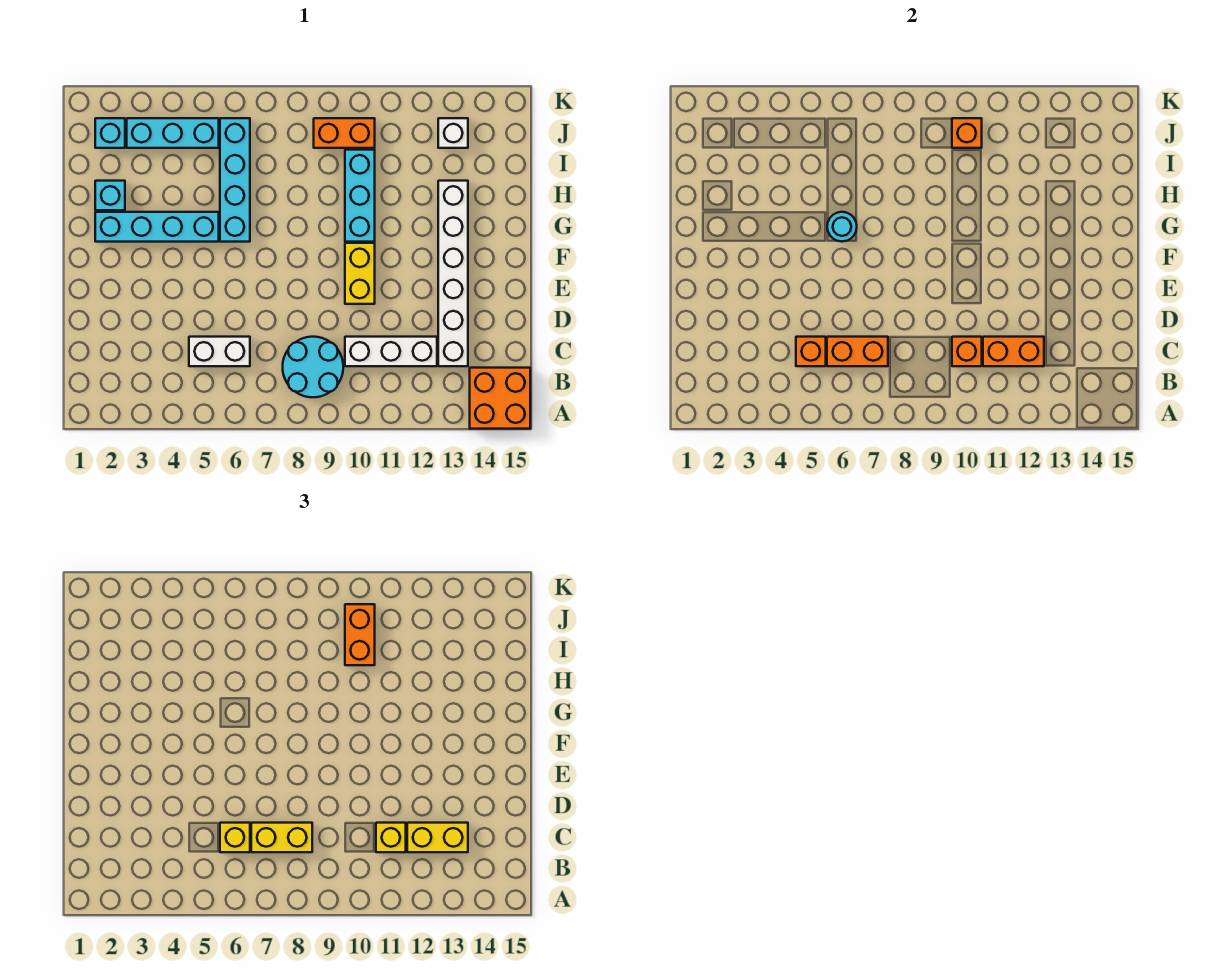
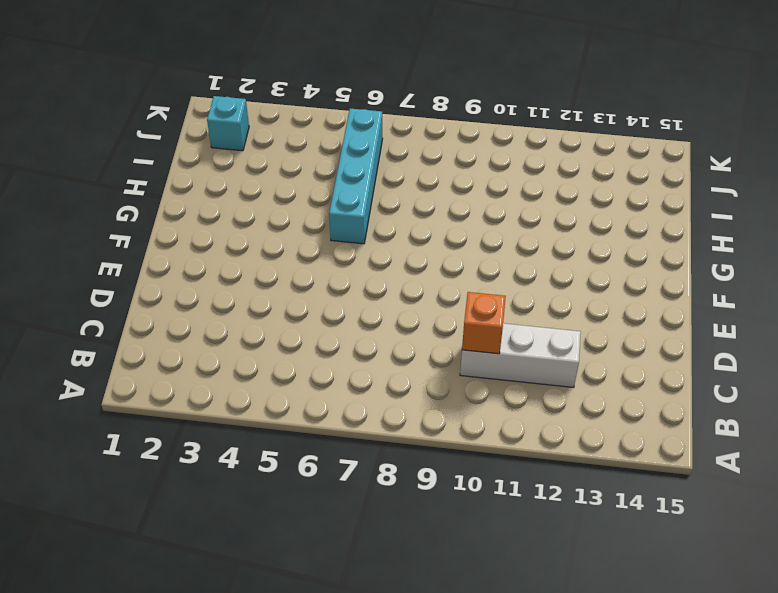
none -> orange brick A14:B15 level 1
none -> cyan round brick B8:C9 level 1
none -> white brick C5:C6 level 1

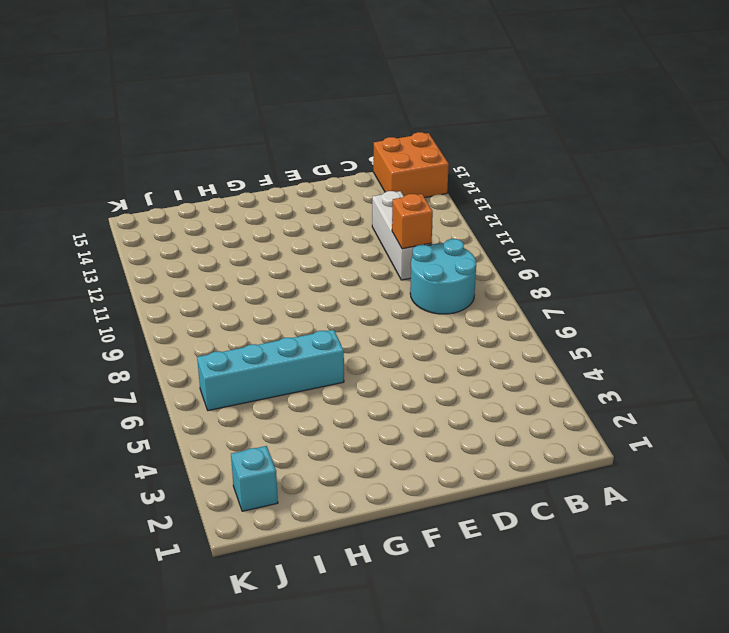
none -> white brick C5:C6 level 1
none -> white brick C13:H13 level 1
none -> yellow brick E10:F10 level 1

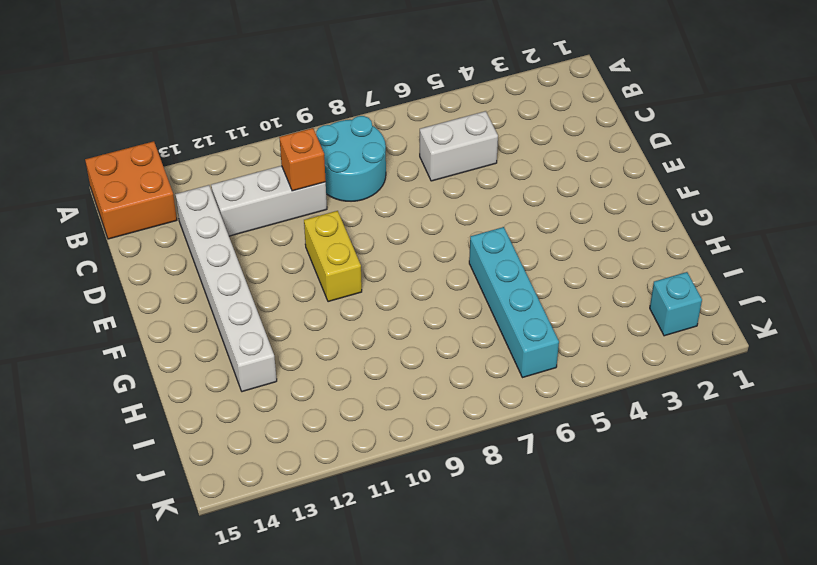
none -> cyan brick G2:G5 level 1
none -> cyan brick G10:I10 level 1
none -> cyan brick H2 level 1

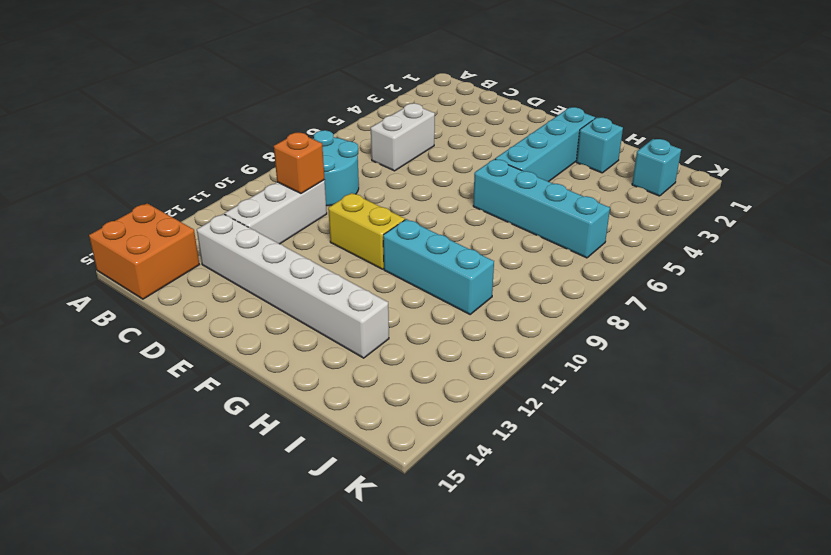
none -> cyan brick J3:J5 level 1
none -> orange brick J9:J10 level 1
none -> white brick J13 level 1

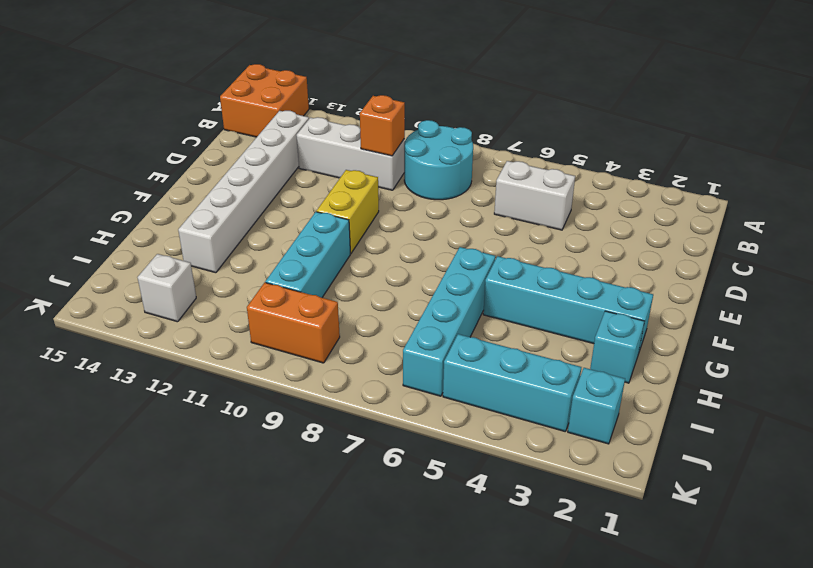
none -> orange brick C5 level 2
none -> orange brick C6:C7 level 2
none -> orange brick C11:C12 level 2

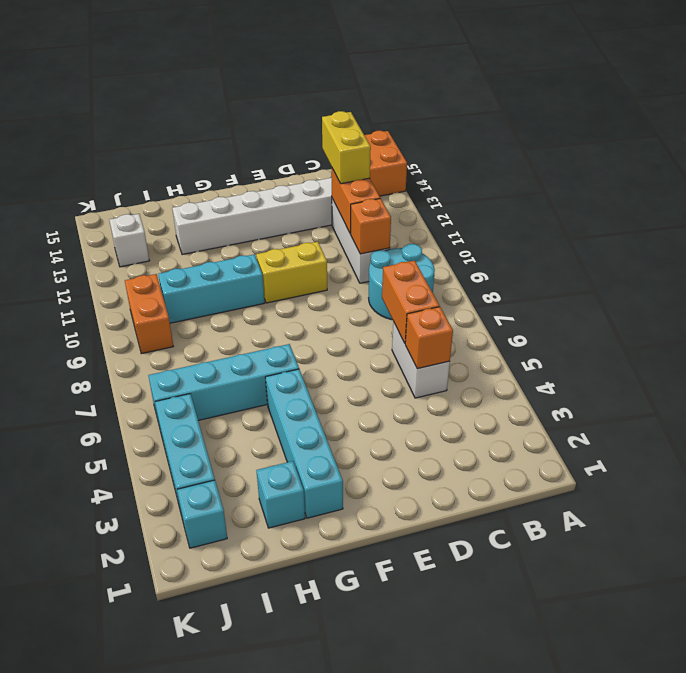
none -> cyan round brick G6 level 2
none -> orange brick J10 level 2
none -> yellow brick C6 level 3

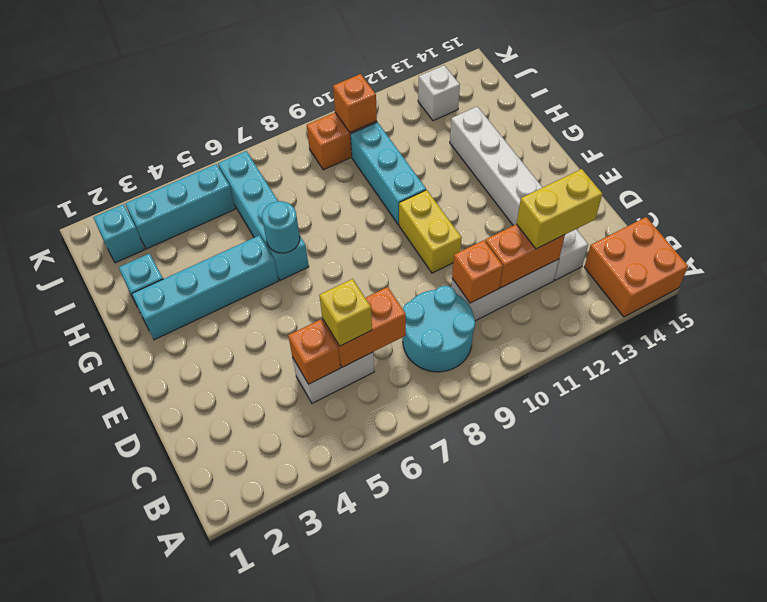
none -> yellow brick C7:C8 level 3
none -> yellow brick C11 level 3
none -> orange brick I10:J10 level 3

